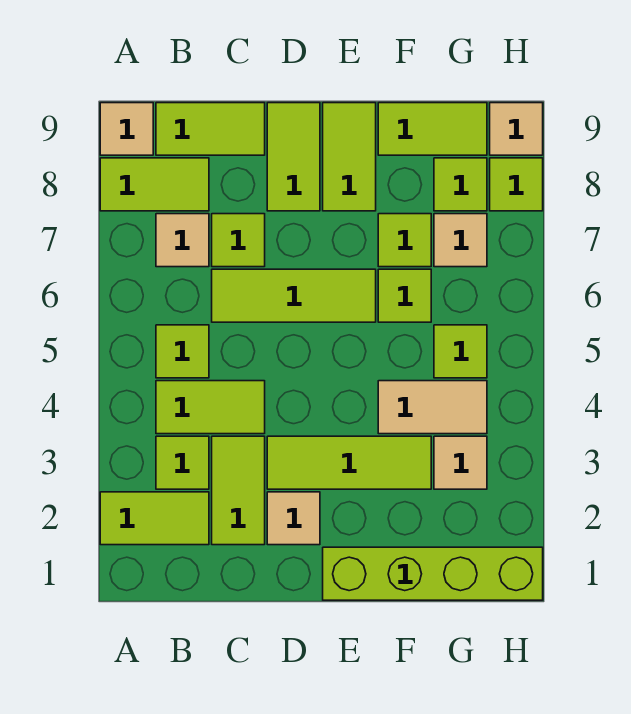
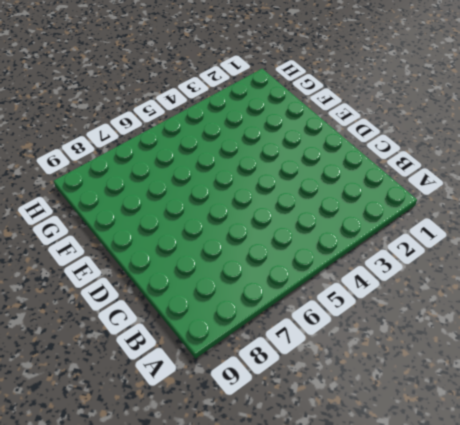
none -> lime tile A2:B2 level 1
none -> lime tile A8:B8 level 1
none -> tan tile A9 level 1

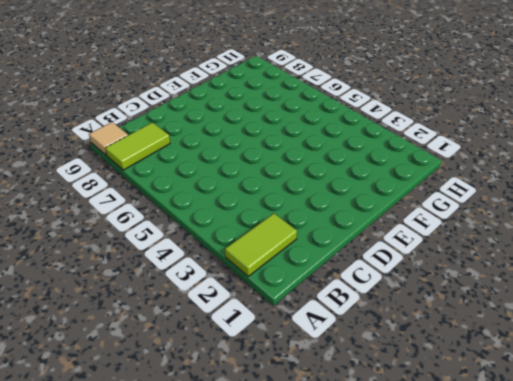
none -> lime tile B3 level 1
none -> lime tile B4:C4 level 1
none -> lime tile B5 level 1

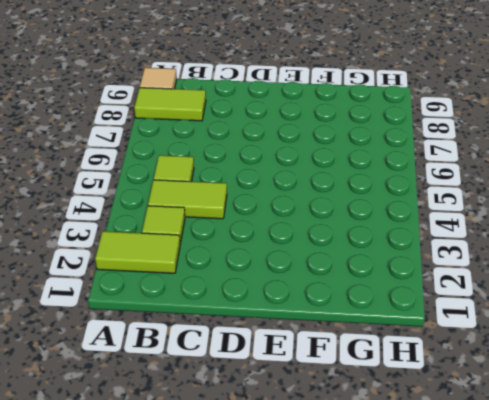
none -> tan tile B7 level 1
none -> lime tile B9:C9 level 1
none -> lime tile C2:C3 level 1

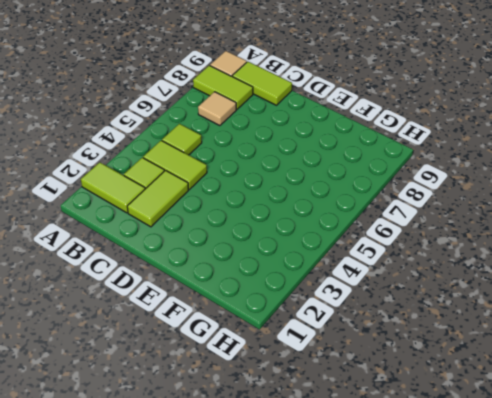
none -> lime tile C6:E6 level 1
none -> lime tile C7 level 1
none -> tan tile D2 level 1

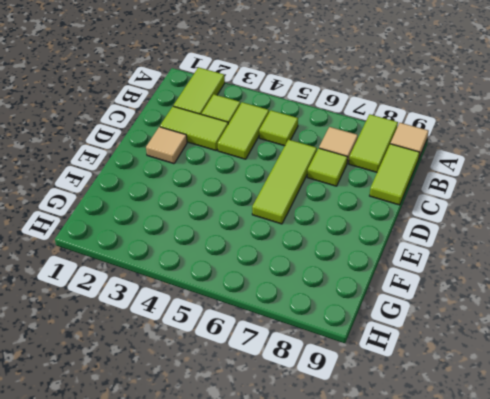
none -> lime tile D3:F3 level 1
none -> lime tile D8:D9 level 1
none -> lime brick E1:H1 level 1

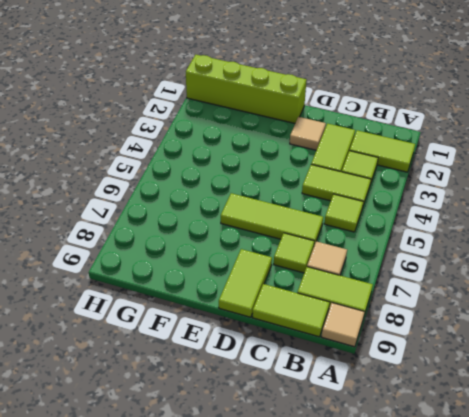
none -> lime tile D3:F3 level 1
none -> lime tile E8:E9 level 1
none -> tan tile F4:G4 level 1

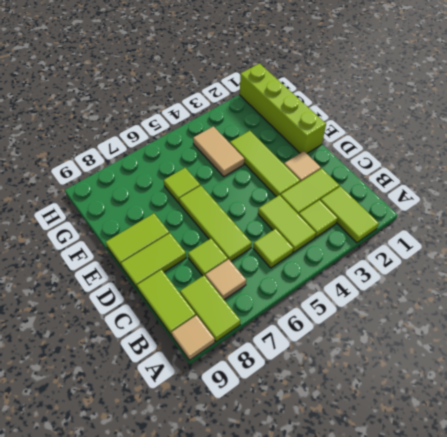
none -> lime tile F7 level 1
none -> lime tile F9:G9 level 1
none -> tan tile G3 level 1

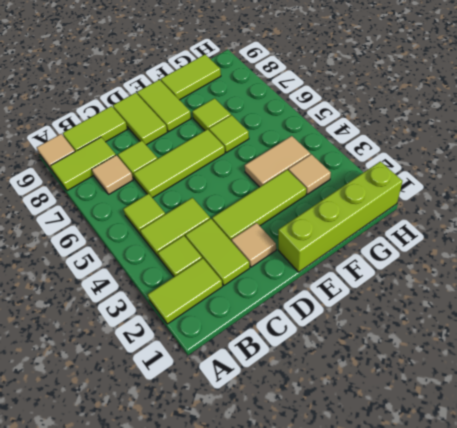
none -> lime tile G5 level 1
none -> tan tile G7 level 1
none -> lime tile G8 level 1

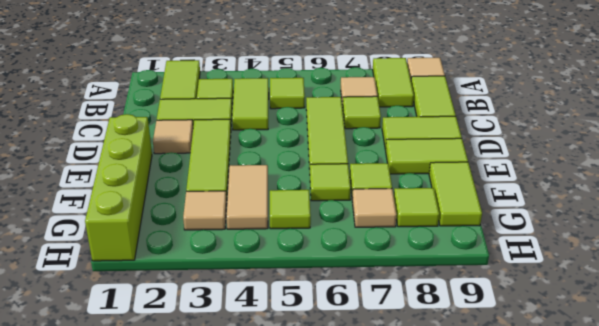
none -> lime tile H8 level 1
none -> tan tile H9 level 1

